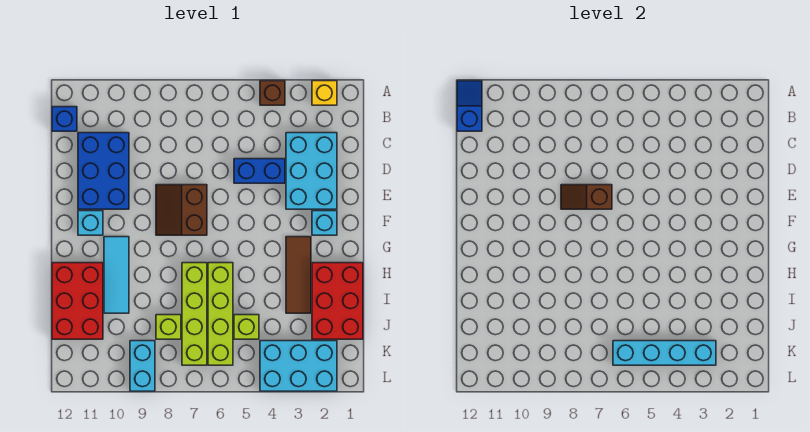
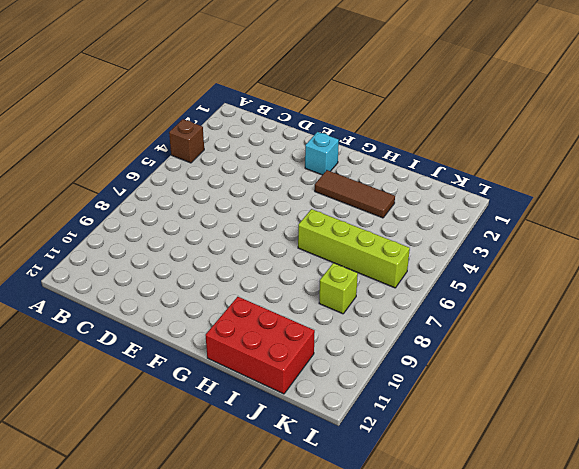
none -> yellow brick A2 level 1
none -> blue brick B12 level 1
none -> cyan brick C2:E3 level 1

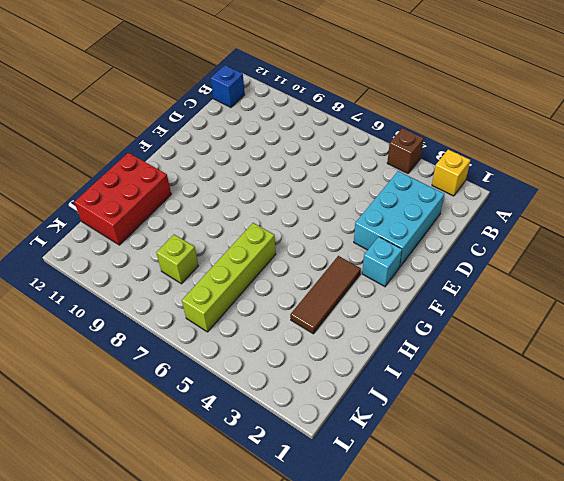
none -> blue brick C10:E11 level 1
none -> blue brick D4:D5 level 1
none -> brown slope E7:F8 level 1 top 7

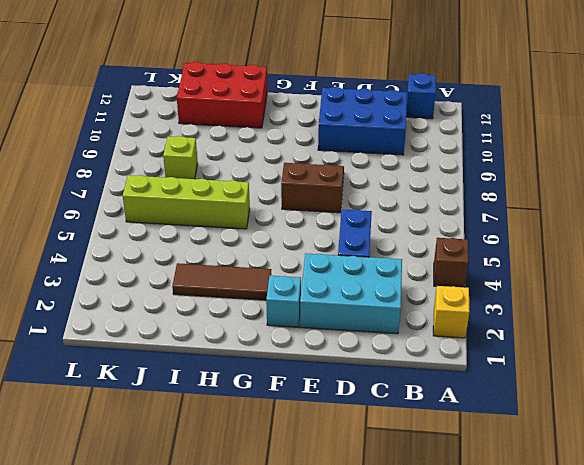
none -> cyan brick F11 level 1
none -> cyan tile G10:I10 level 1
none -> red brick H1:J2 level 1

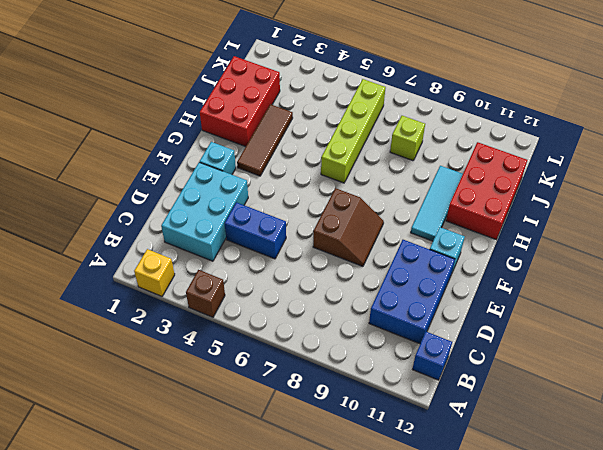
none -> lime brick H7:K7 level 1
none -> lime brick J5 level 1
none -> cyan brick K2:L4 level 1

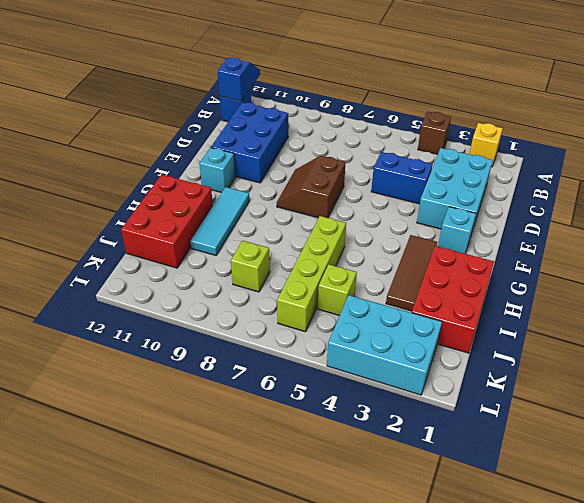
none -> lime brick H7:K7 level 1
none -> cyan brick K9:L9 level 1
none -> brown slope E7:E8 level 2 top 7

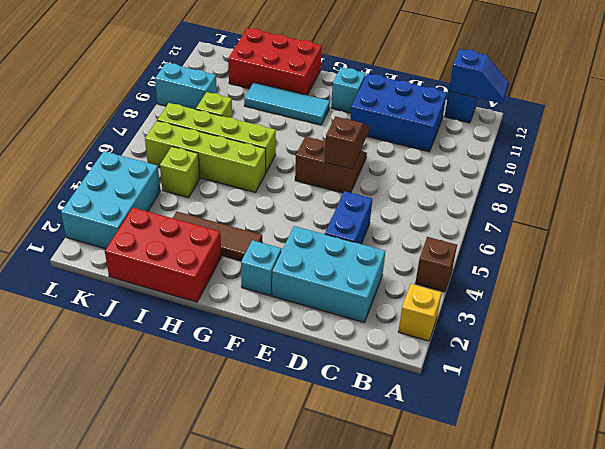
none -> cyan brick K3:K6 level 2

